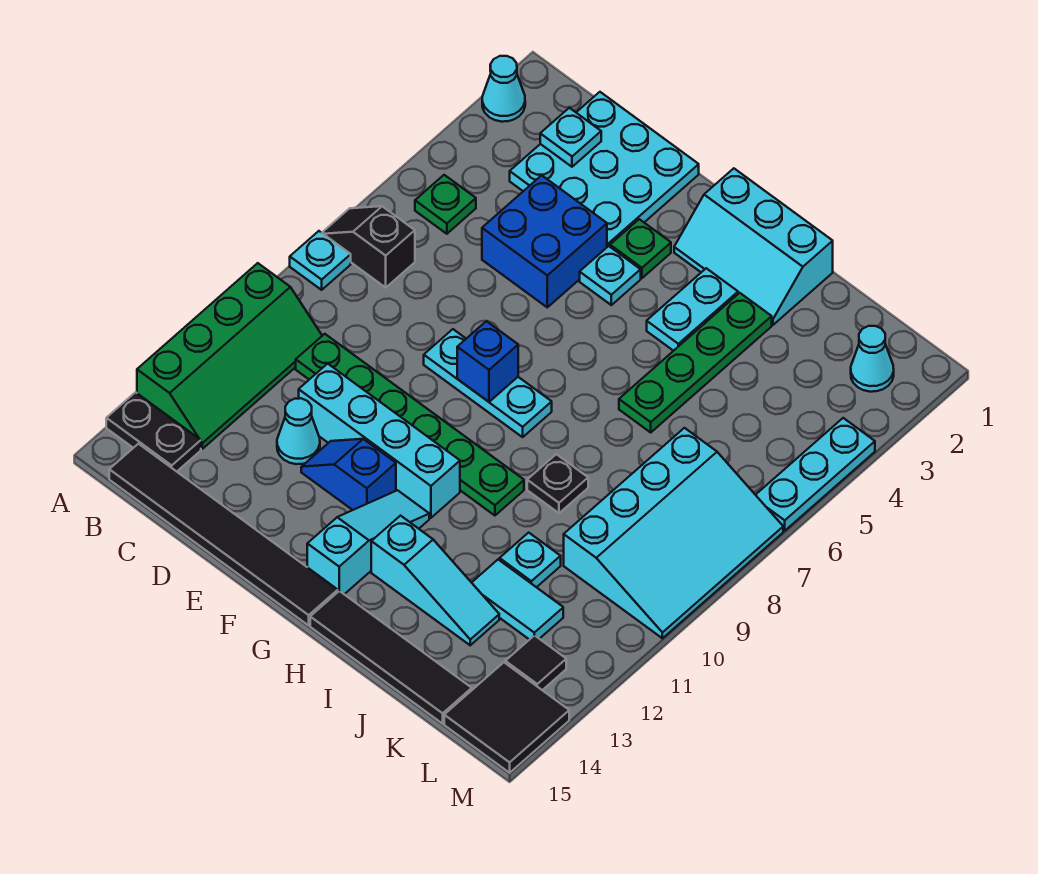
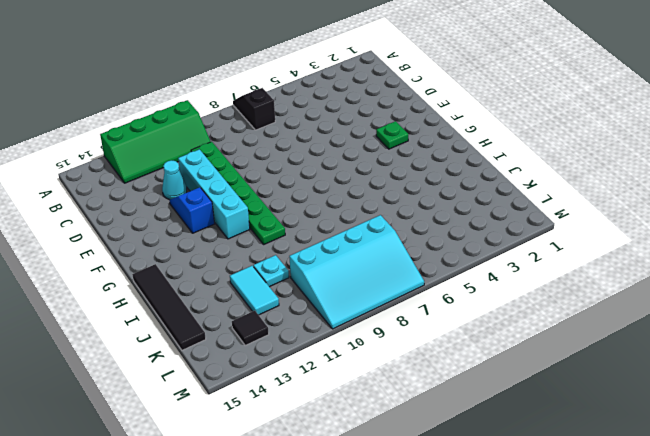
none -> cyan cone A2 level 1
none -> cyan plate A8 level 1
none -> black plate A14:B14 level 1
none -> green plate B5 level 1

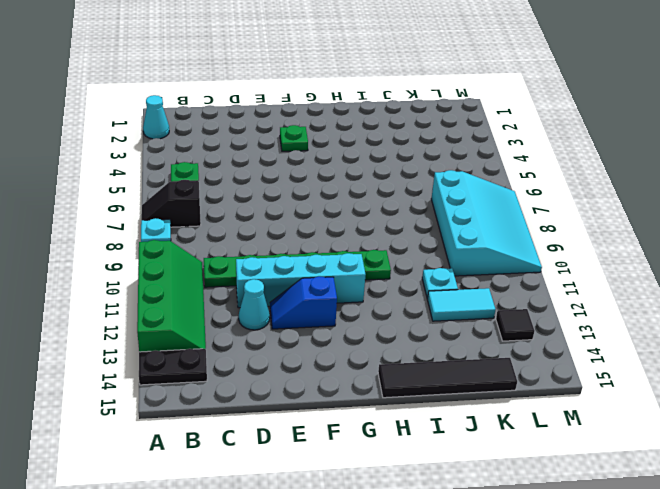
none -> black tile B15:G15 level 1
none -> cyan plate C1:E3 level 1
none -> blue brick D4:E5 level 1
none -> cyan plate E8:G8 level 1

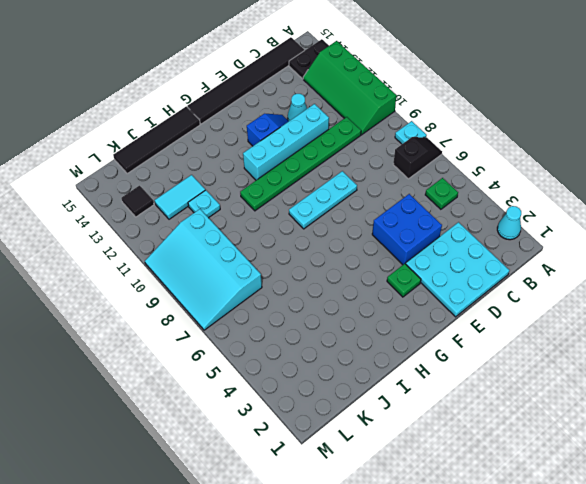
none -> cyan plate F4 level 1
none -> cyan slope G1:I2 level 1 top 1
none -> cyan slope G12:G14 level 1 top 14
none -> cyan plate H3:H4 level 1

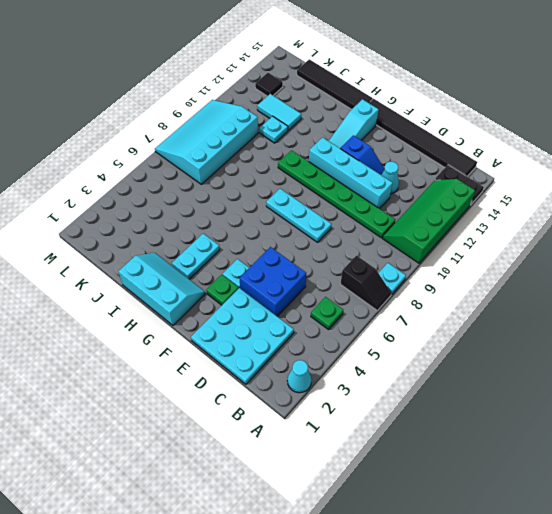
none -> cyan slope H13:J13 level 1 top H
none -> green plate I3:I6 level 1
none -> black plate I9 level 1
none -> cyan cone L2 level 1

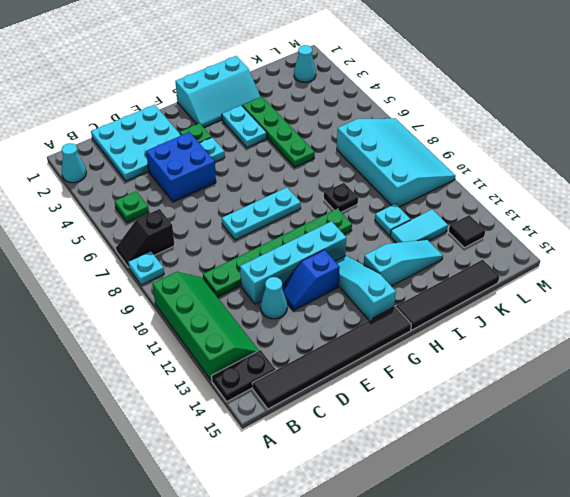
none -> black tile L14:M15 level 1
none -> cyan plate M4:M6 level 1
none -> cyan plate C2 level 2
none -> blue brick F8 level 2

